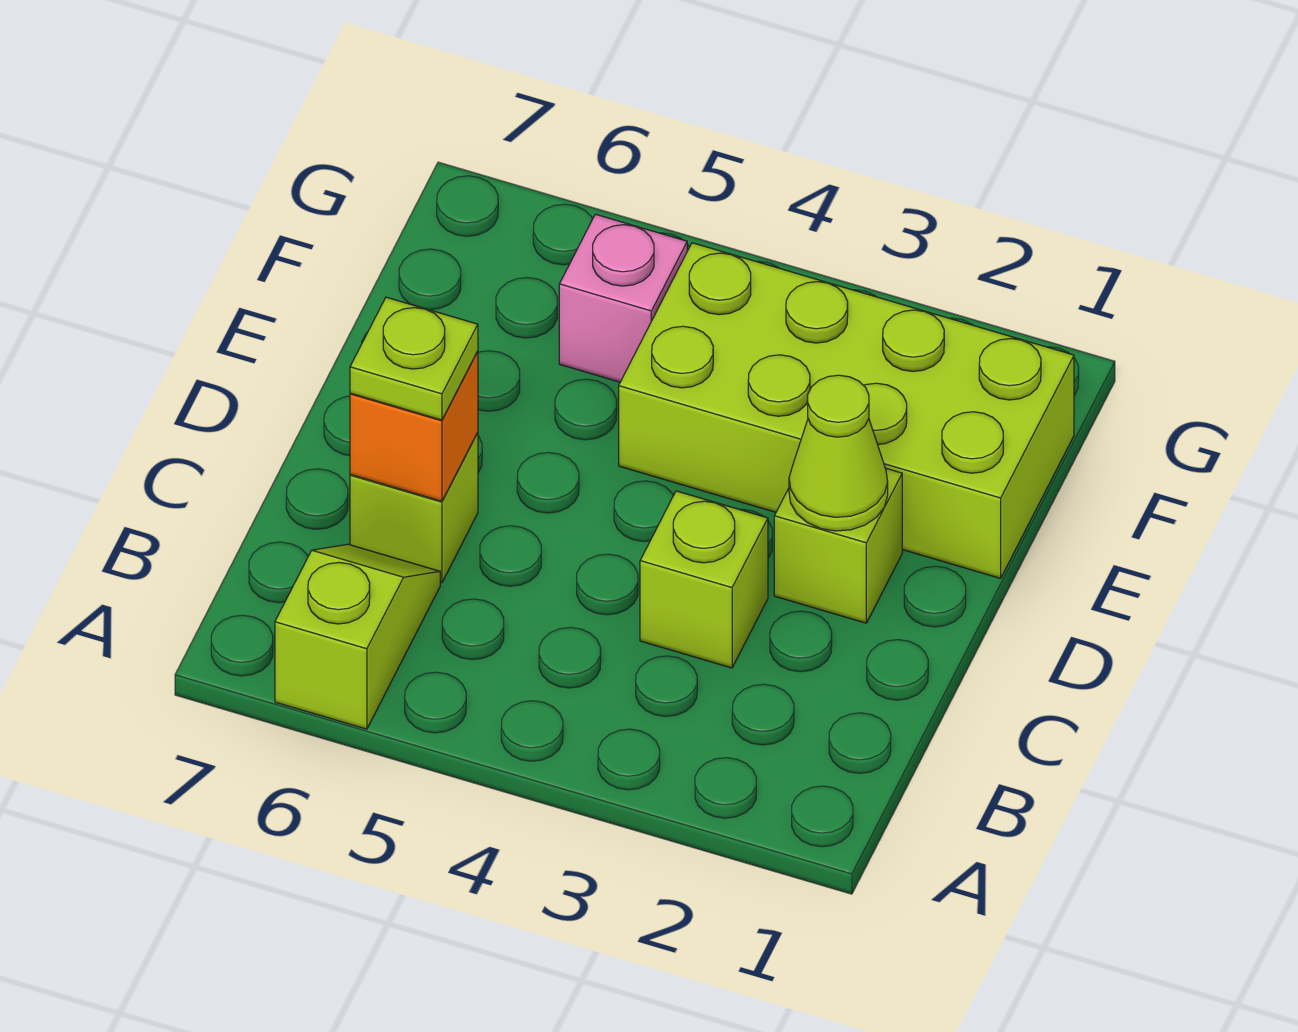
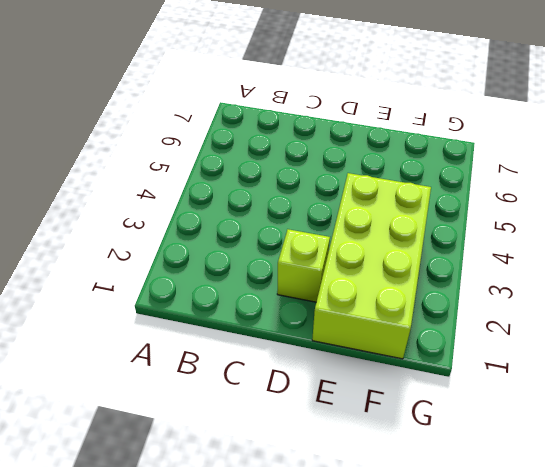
none -> lime slope A6:B6 level 1 top A
none -> lime brick C3 level 1

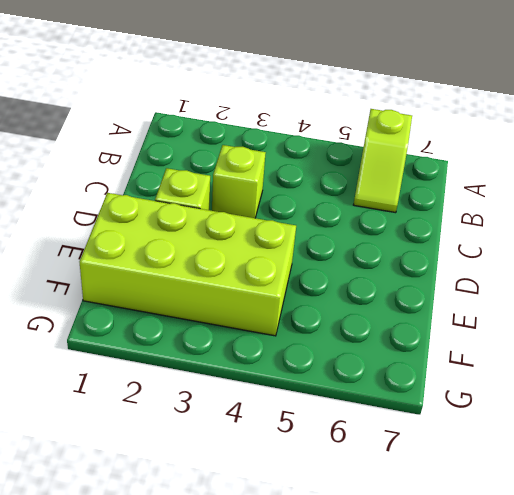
none -> lime brick C6 level 1
none -> pink brick F5 level 1

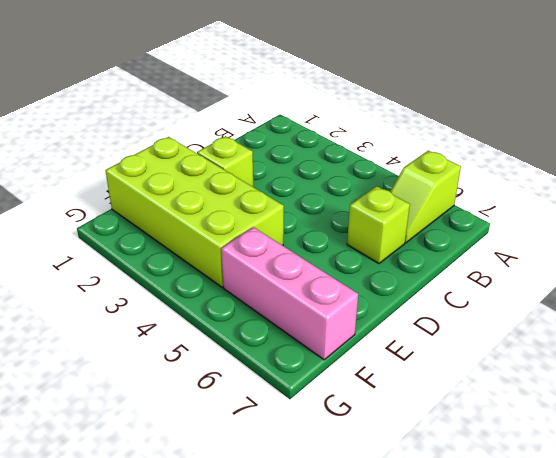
pink brick F5:F7 level 1 -> pink brick F5 level 1
none -> lime brick C3 level 1
none -> orange brick C6 level 2

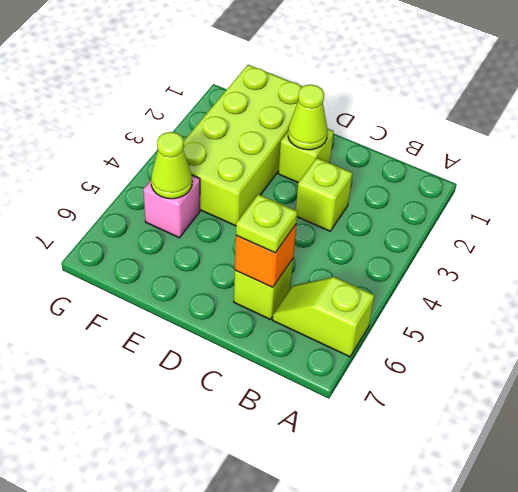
lime cone F5 level 2 -> none

